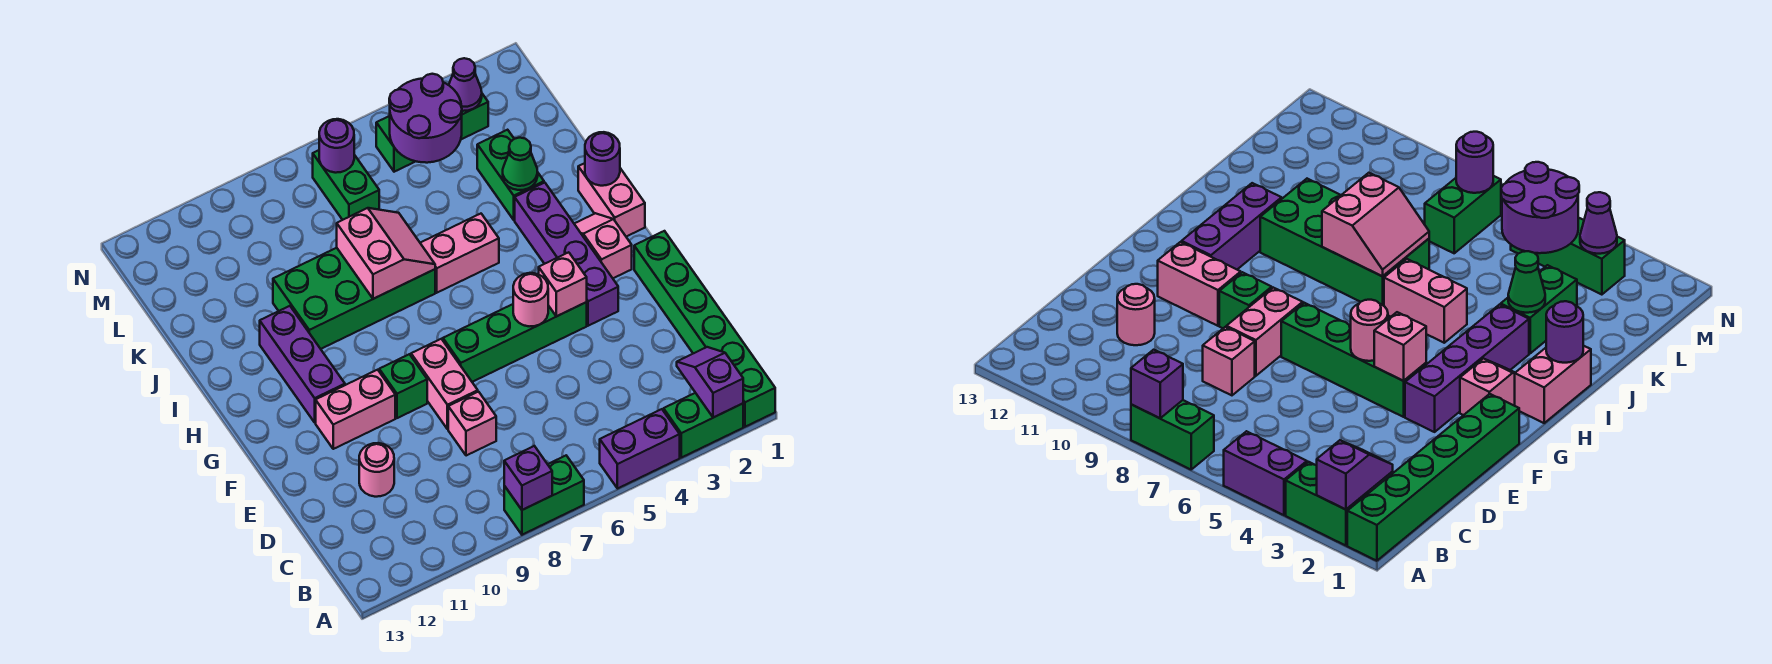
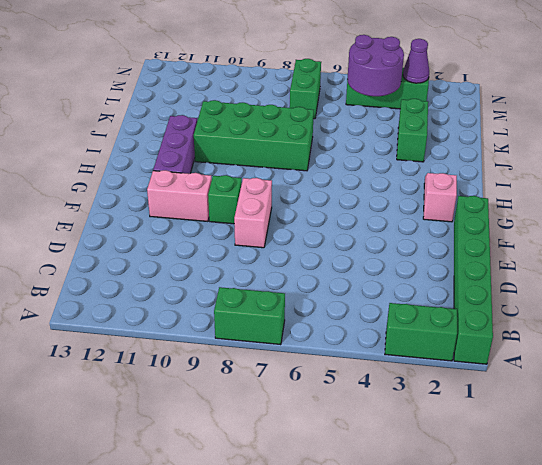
none -> purple brick A4:A5 level 1
none -> pink brick D8 level 1
none -> pink round brick D11 level 1

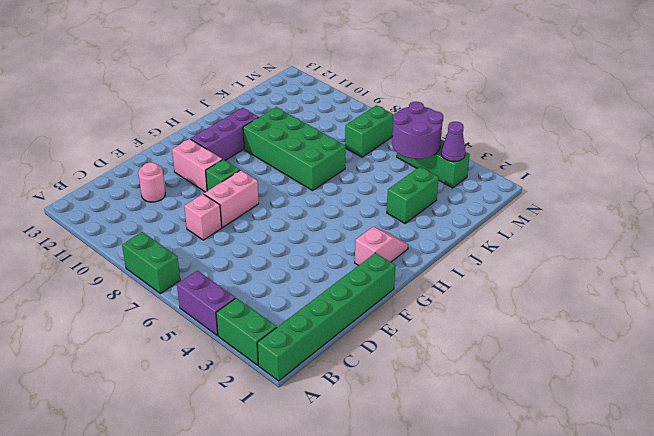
none -> purple brick F3:I3 level 1
none -> green brick F4:F7 level 1
none -> pink brick H1:I1 level 1

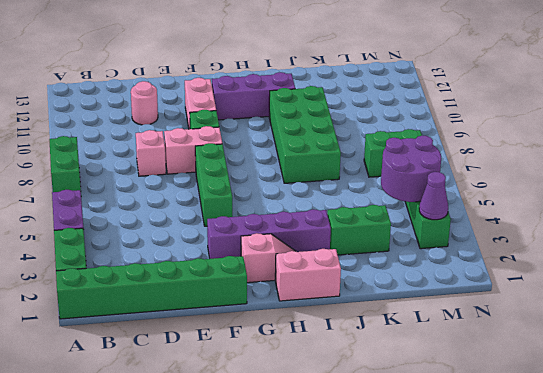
green brick F5:F7 level 1 -> green brick F4:F7 level 1
none -> pink brick I5:I6 level 1
none -> purple slope A2:B2 level 2 top A
none -> purple brick A8 level 2

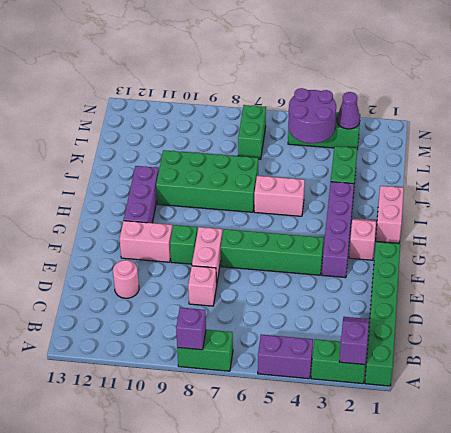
none -> pink brick F4 level 2
none -> pink round brick F5 level 2
none -> purple round brick I1 level 2

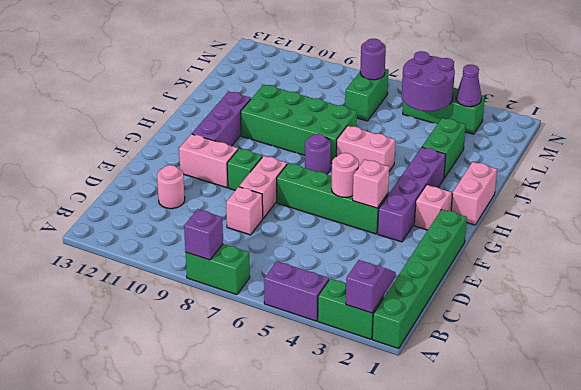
purple round brick H7 level 1 -> purple round brick I1 level 2
none -> pink slope I7:J8 level 2 top 8
none -> green cone J3 level 2

